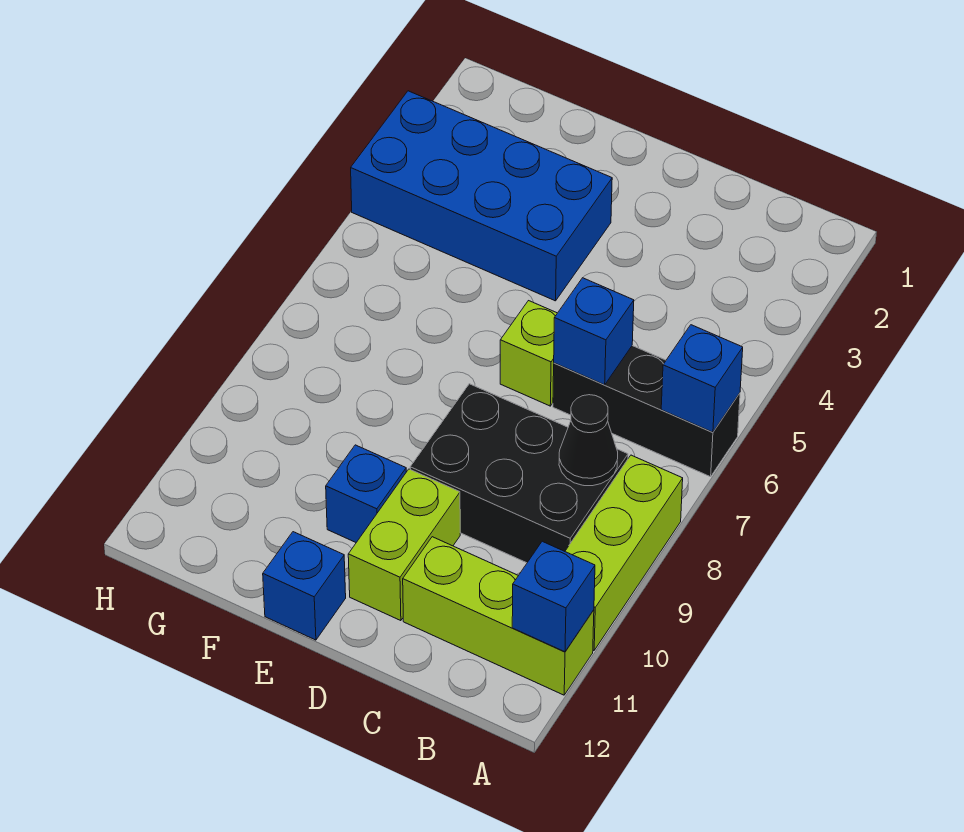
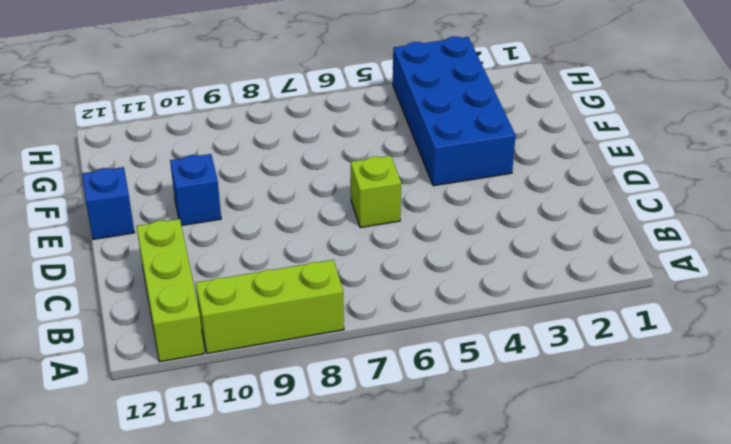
none -> black brick A6:C6 level 1
none -> black brick B8:D9 level 1
none -> lime brick D10:D11 level 1

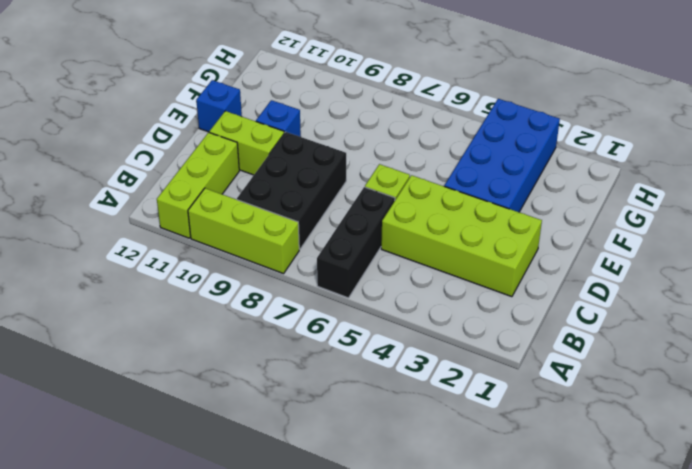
lime brick C2:D5 level 1 -> none
none -> blue brick A6 level 2
none -> blue brick A11 level 2
none -> black cone B8 level 2

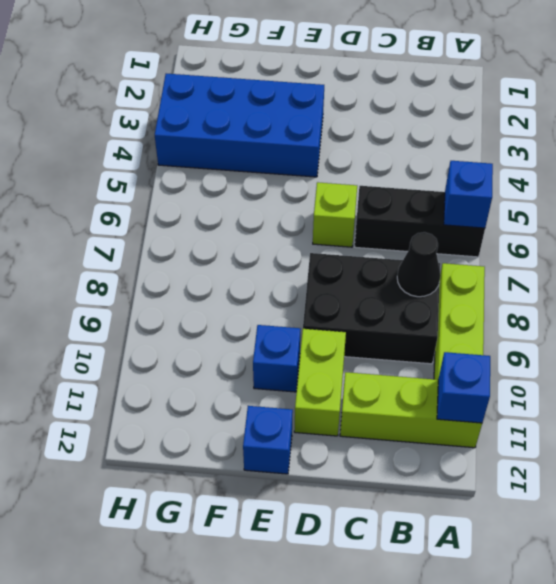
none -> blue brick C6 level 2

